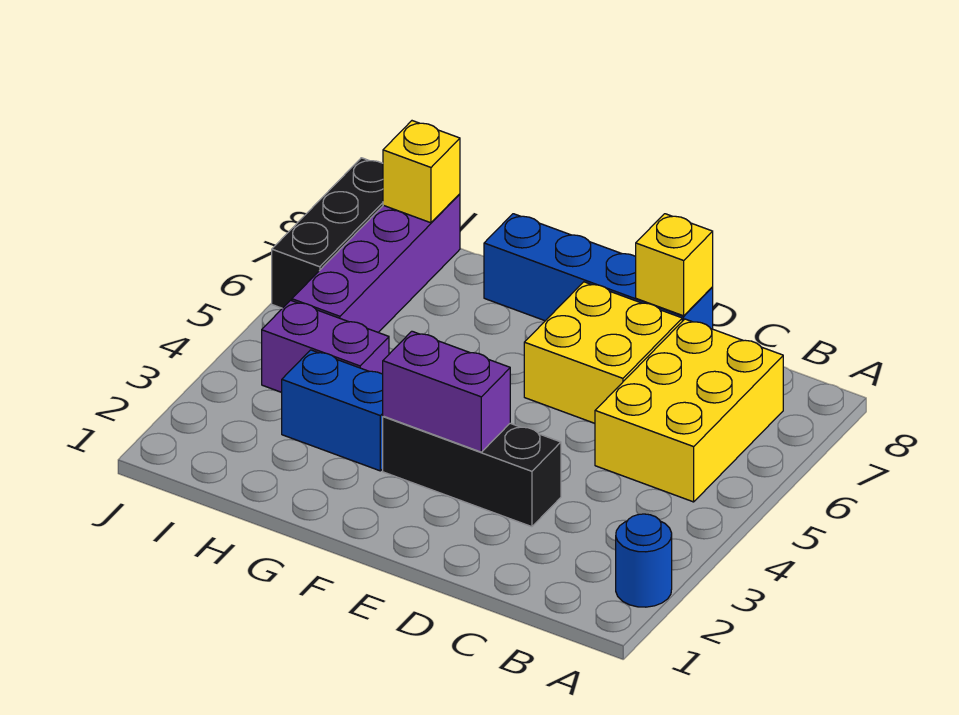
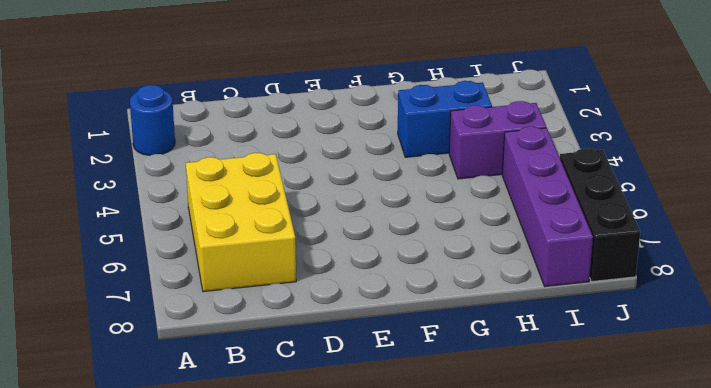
none -> black brick D3:F3 level 1
none -> yellow brick D6:E7 level 1
none -> blue brick D8:G8 level 1

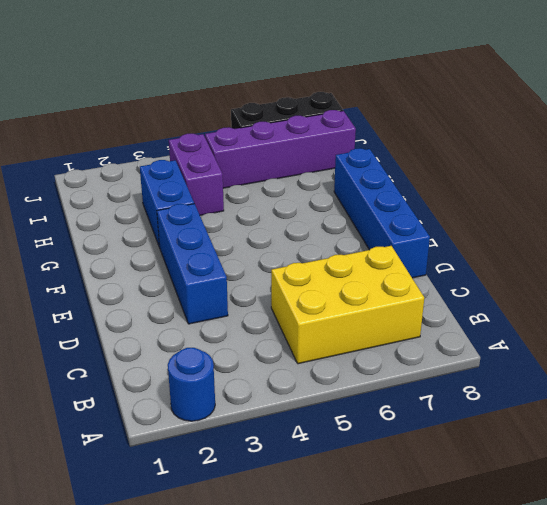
blue brick D3:F3 level 1 -> black brick D3:F3 level 1
none -> yellow brick D6:E7 level 1
none -> yellow brick D8 level 2
none -> purple brick E3:F3 level 2

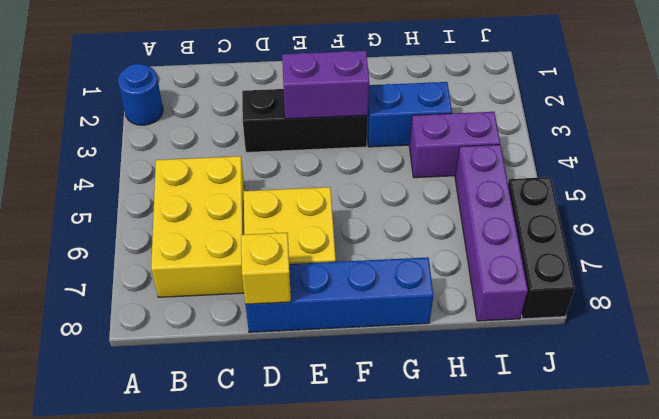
none -> yellow brick I8 level 2

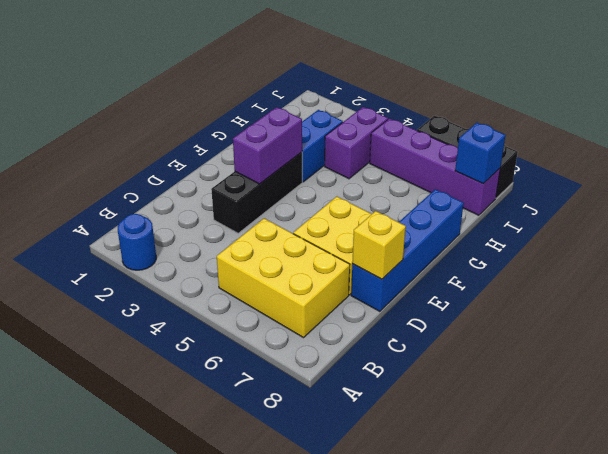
blue brick I8 level 2 -> yellow brick I8 level 2

